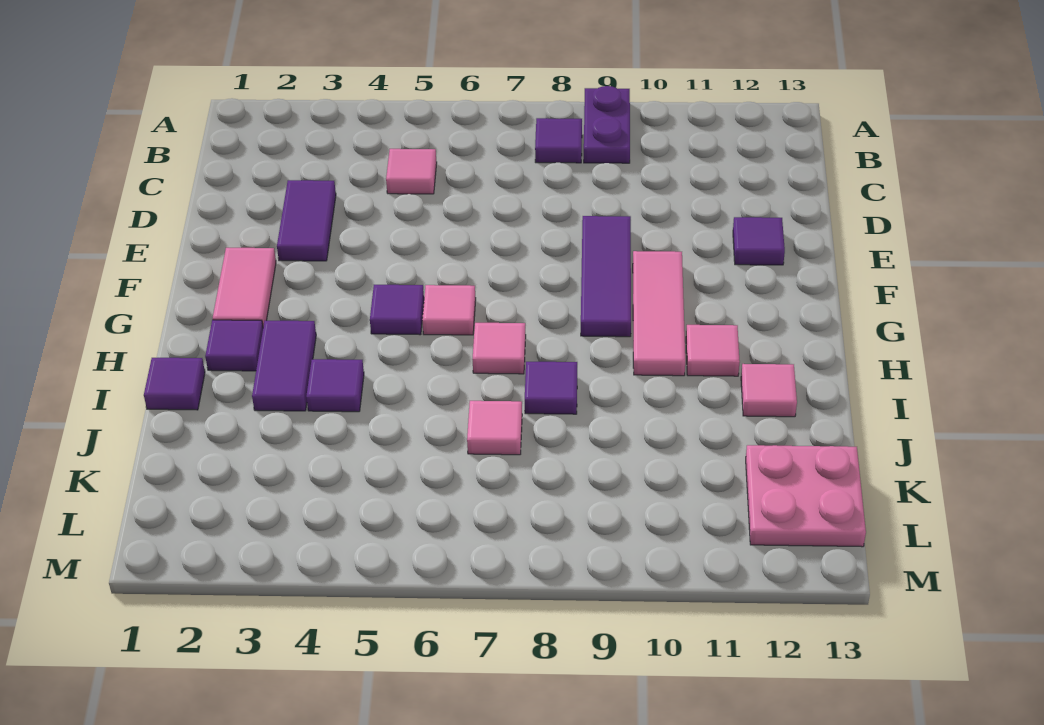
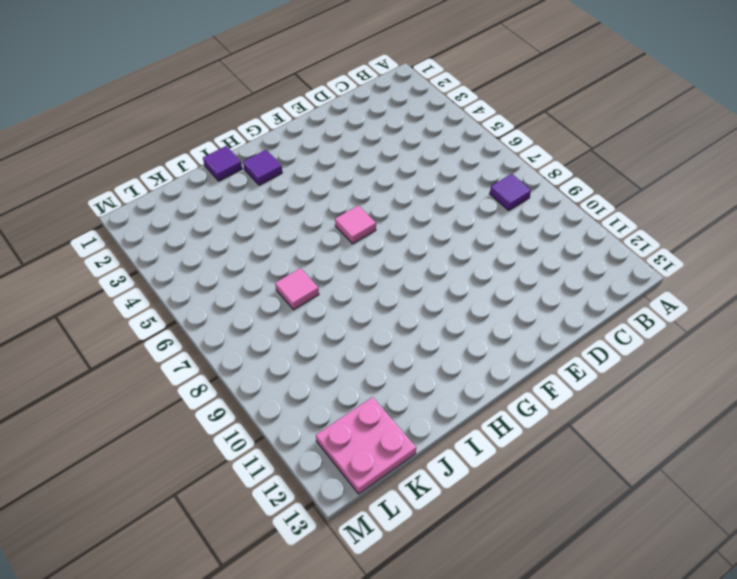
none -> purple plate A9:B9 level 1
none -> pink tile C5 level 1
none -> purple tile D3:E3 level 1

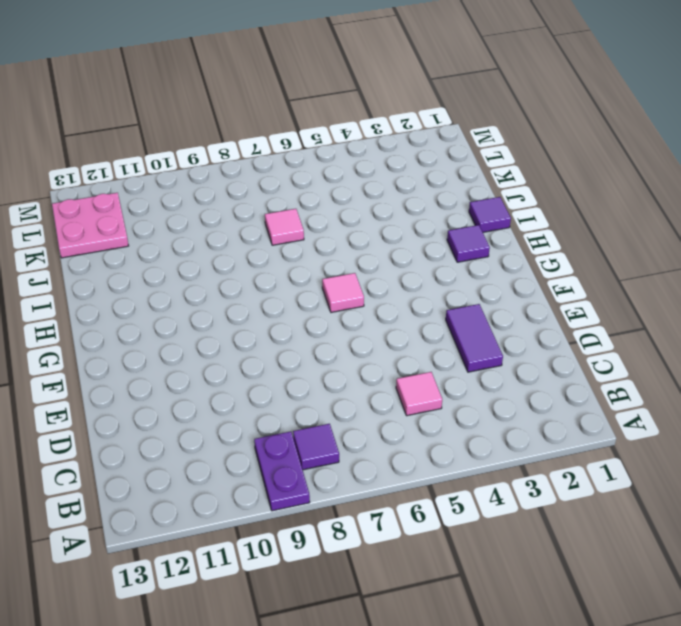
none -> purple tile E9:G9 level 1
none -> purple tile E12 level 1
none -> pink tile F2:G2 level 1

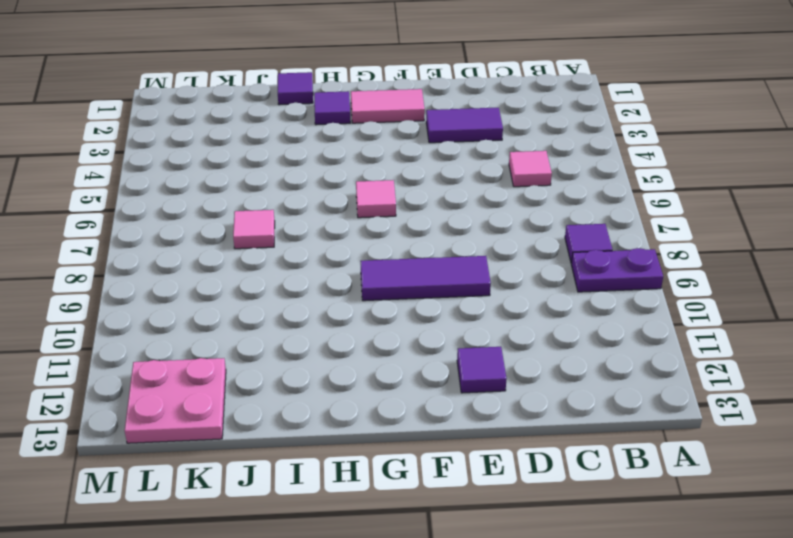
none -> pink tile F10:H10 level 1
none -> purple tile G5 level 1
none -> purple tile H3:I3 level 1

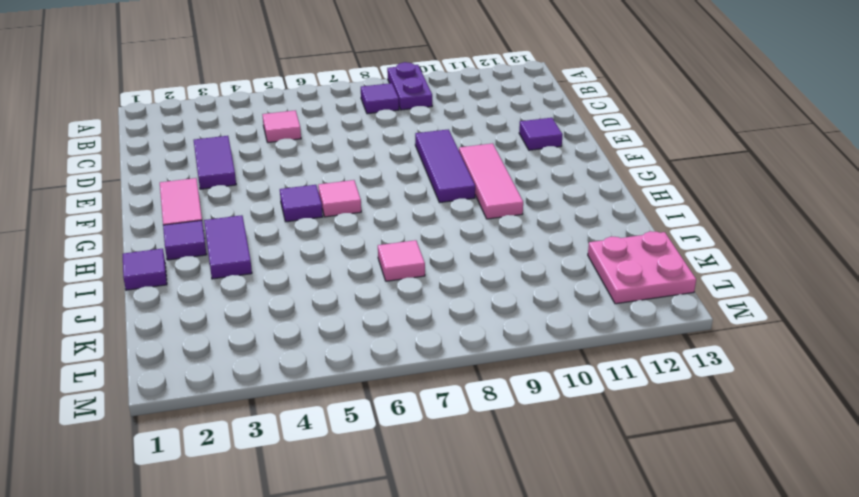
none -> pink tile H7 level 1
none -> pink tile H11 level 1
none -> purple tile I4 level 1

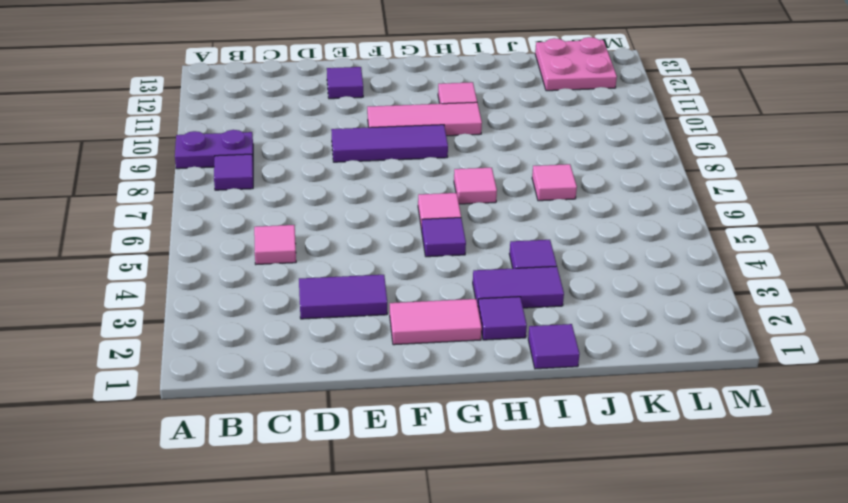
none -> purple tile I8 level 1
none -> pink tile I12 level 1

